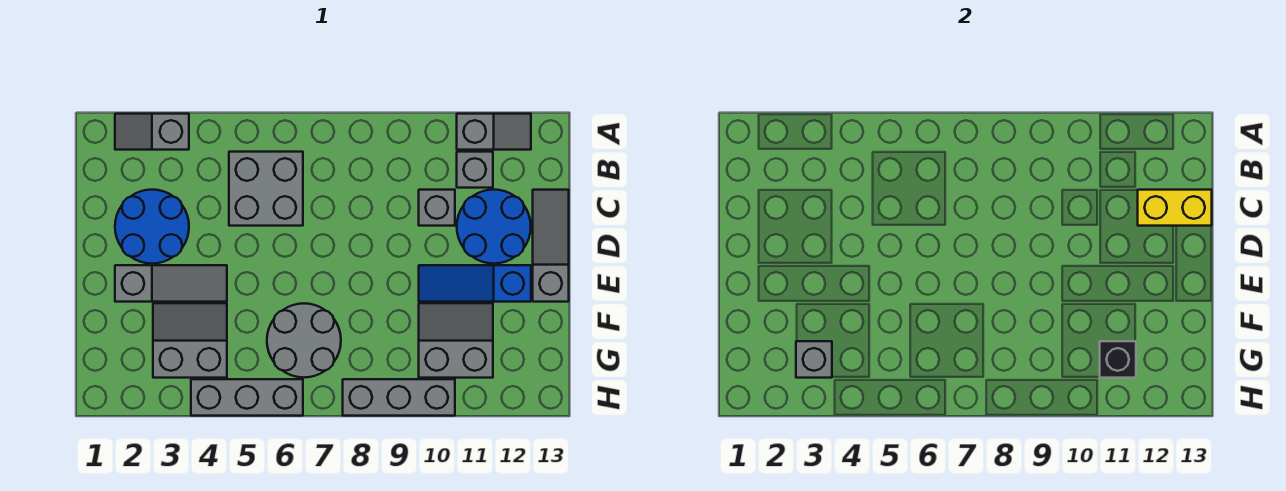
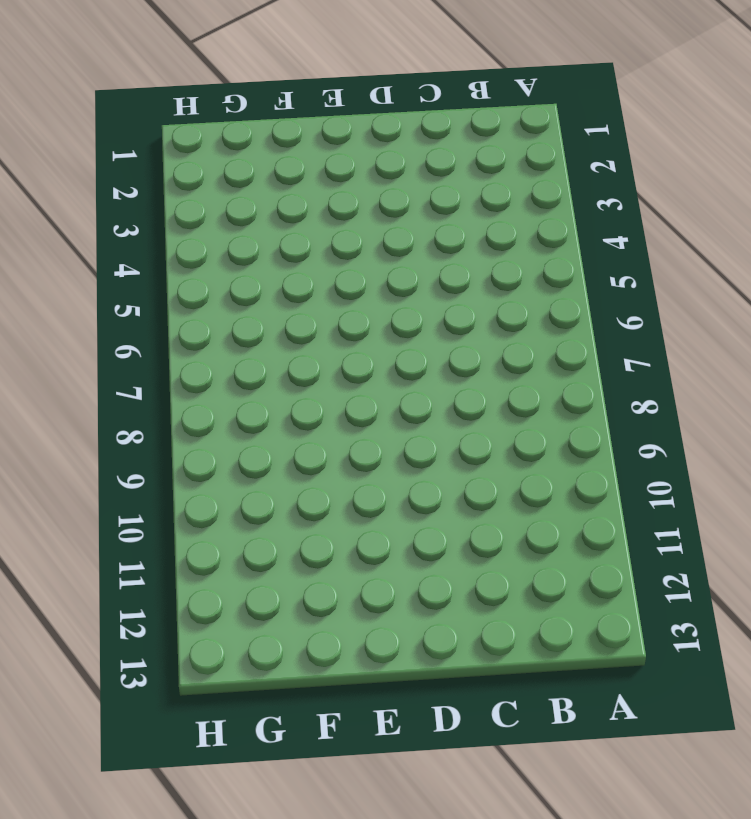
none -> grey slope A2:A3 level 1 top 3
none -> grey slope A11:A12 level 1 top 11
none -> grey brick B5:C6 level 1

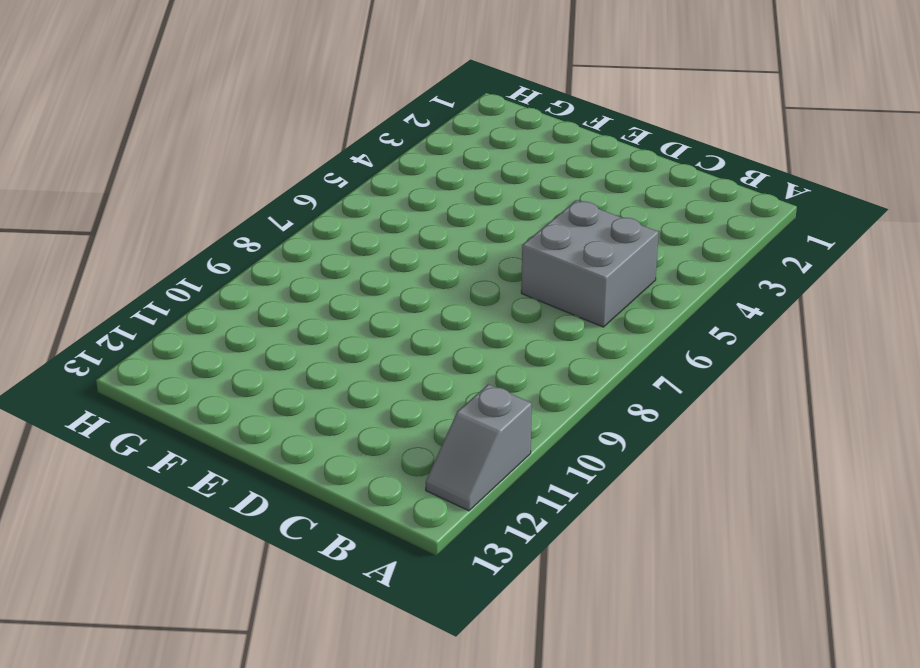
none -> grey slope A2:A3 level 1 top 3
none -> grey brick B11 level 1
none -> blue round brick C2:D3 level 1

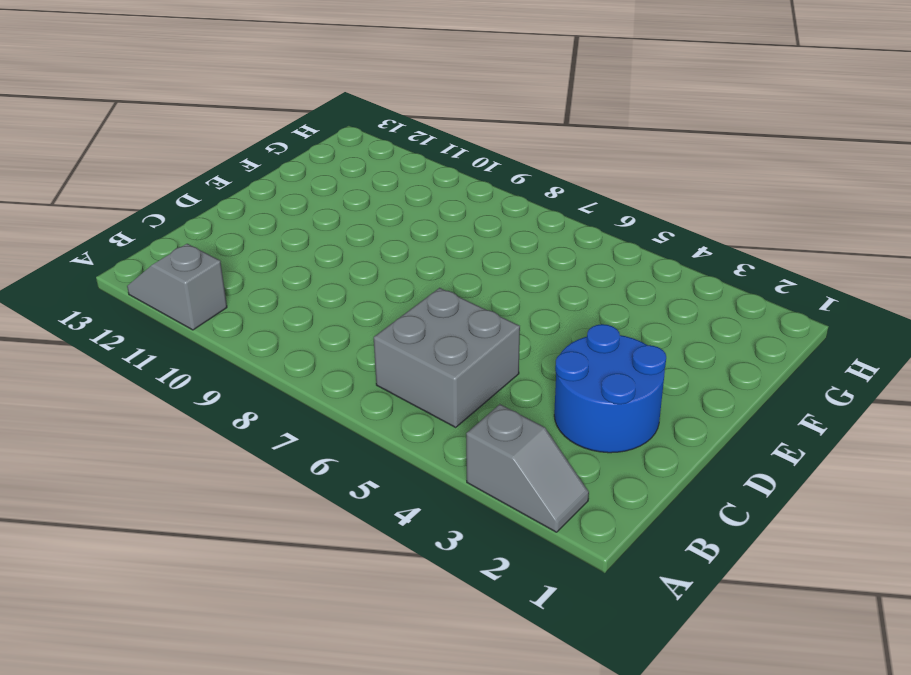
none -> grey brick B11 level 1
none -> grey brick C10 level 1
none -> blue round brick C11:D12 level 1

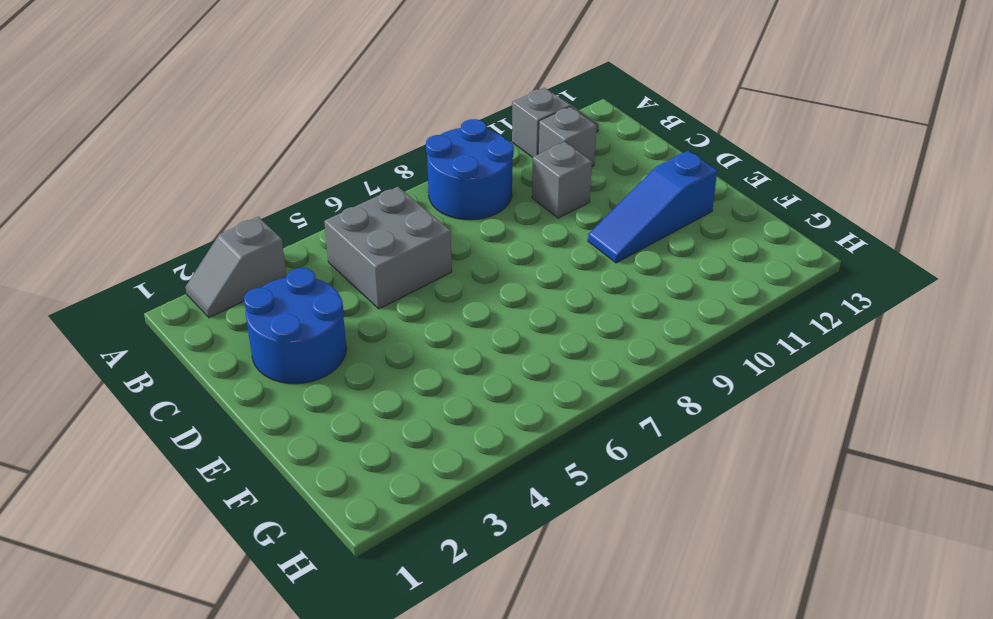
blue round brick A8:B9 level 1 -> blue round brick C11:D12 level 1
none -> grey slope C13:E13 level 1 top E
none -> grey slope E2:E4 level 1 top 2
none -> grey slope F3:G4 level 1 top G

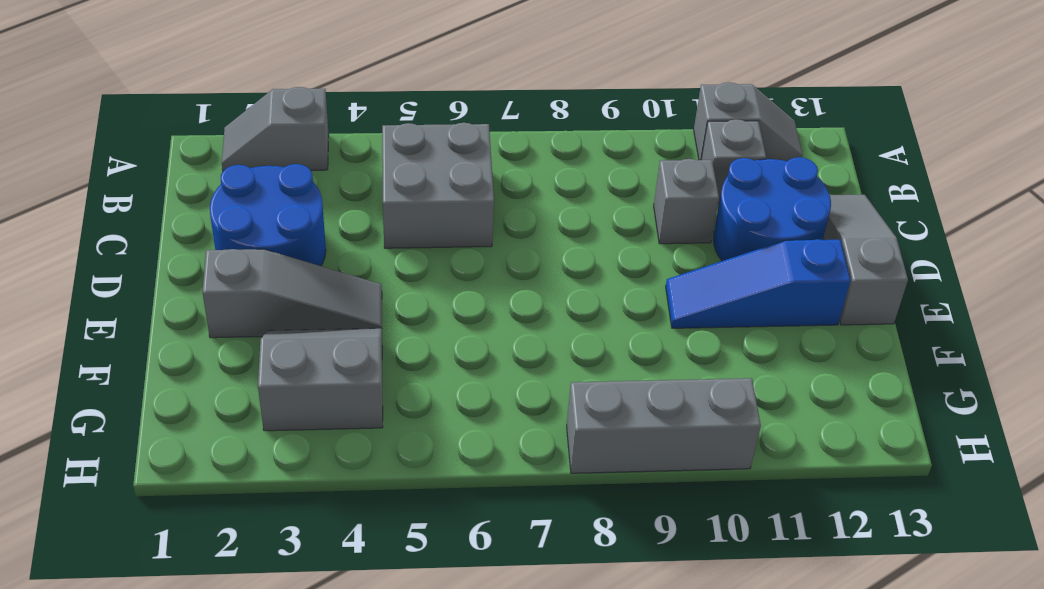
none -> grey round brick F6:G7 level 1
none -> grey slope F10:G11 level 1 top G
none -> grey brick H4:H6 level 1

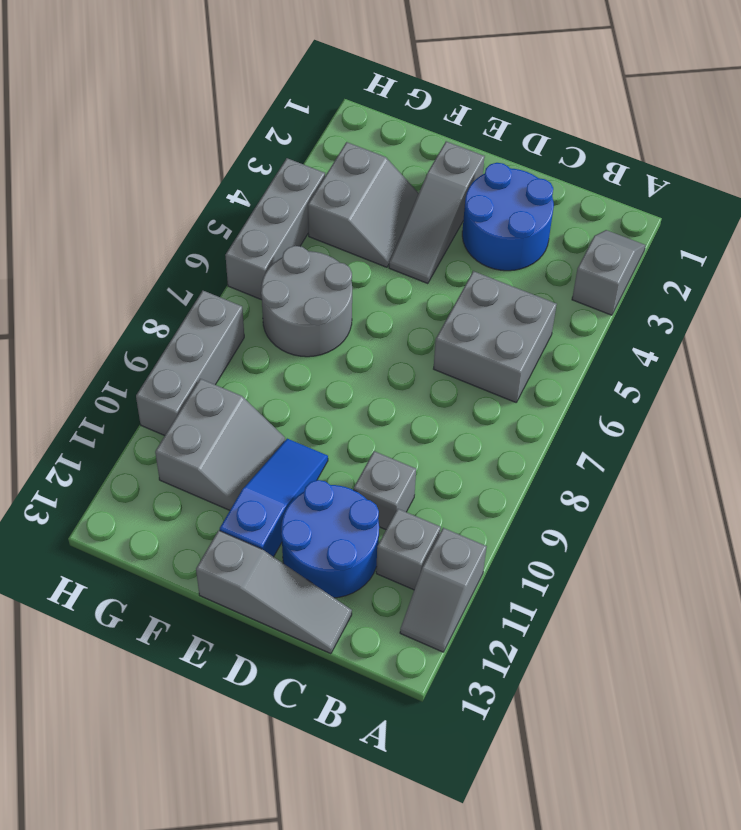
none -> yellow brick C12:C13 level 2
none -> grey brick G3 level 2
none -> black brick G11 level 2

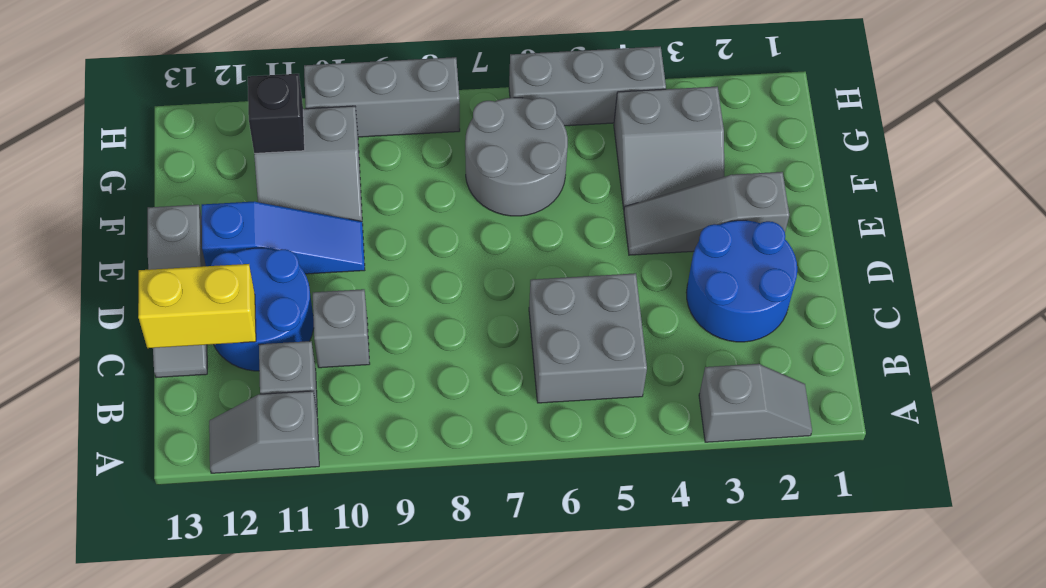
none -> grey brick G3 level 2

